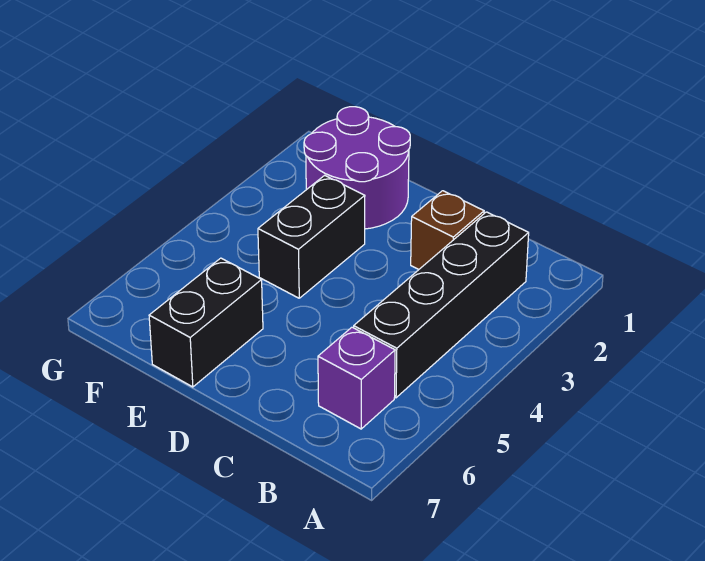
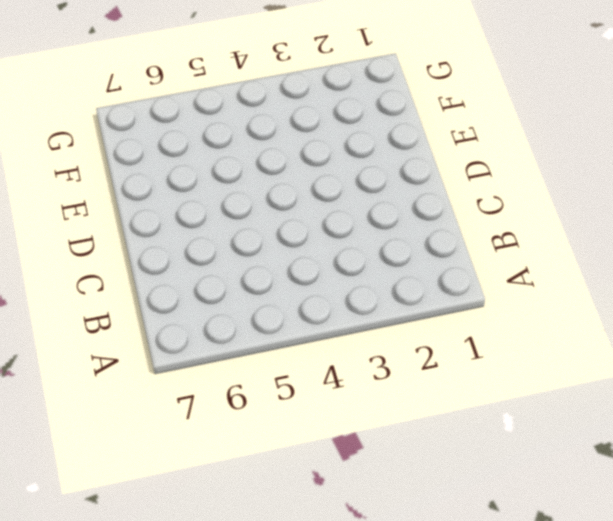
none -> black brick B2:B5 level 1
none -> purple brick B6 level 1

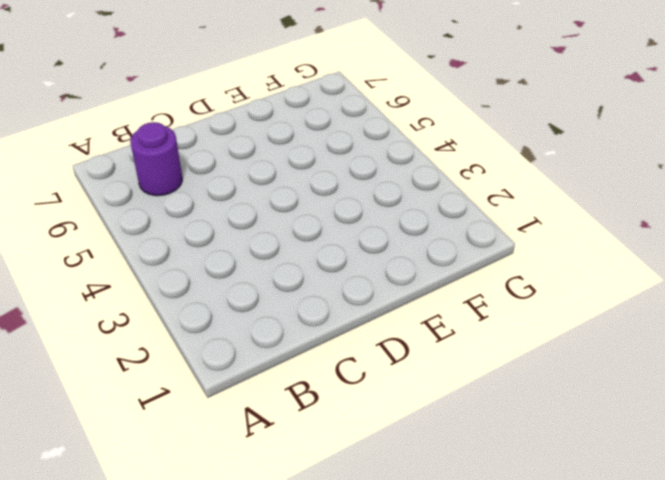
purple round brick B6 level 1 -> purple brick B6 level 1
none -> black brick B2:B5 level 1
none -> brown brick C2 level 1

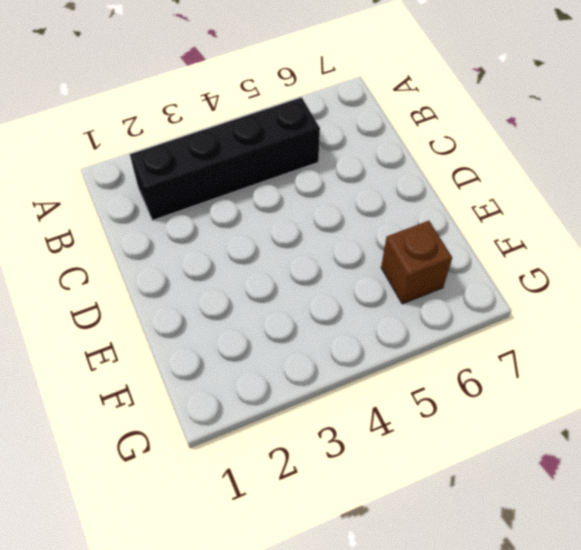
brown brick F6 level 1 -> brown brick C2 level 1
none -> purple brick B6 level 1
none -> purple round brick E1:F2 level 1

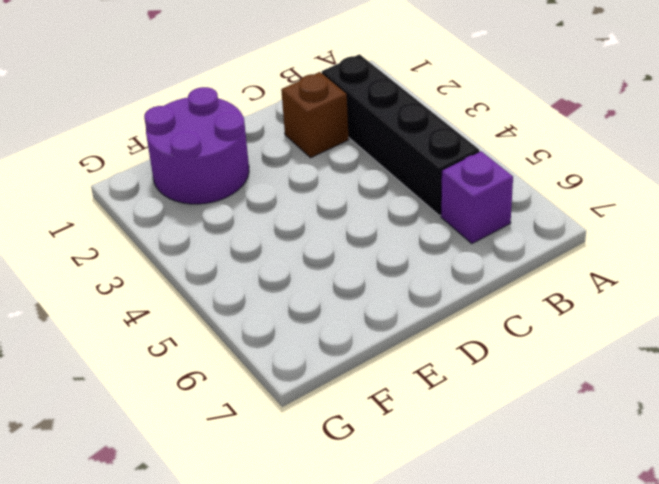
none -> black brick E3:E4 level 1
none -> black brick E6:E7 level 1

